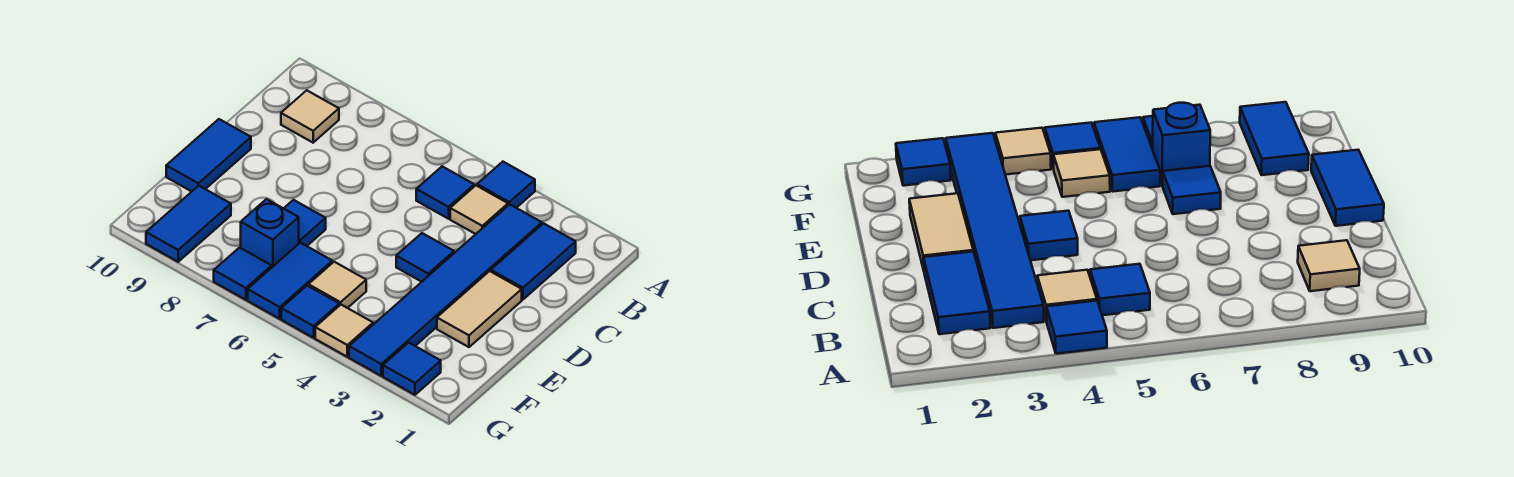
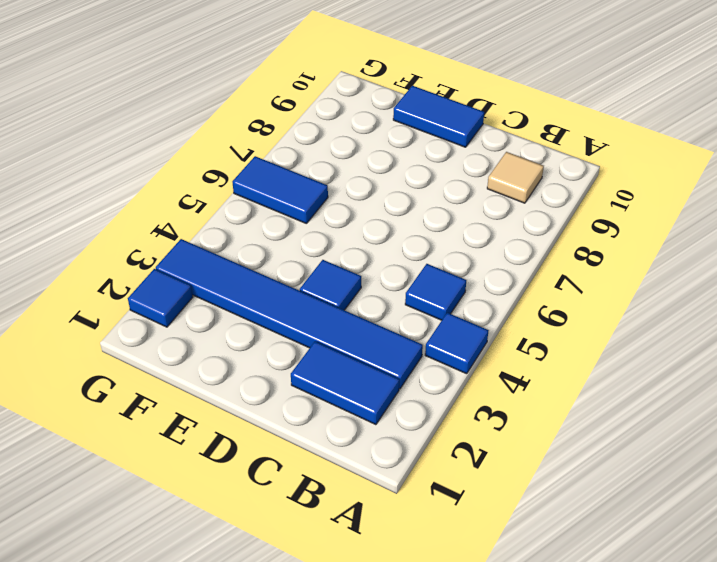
none -> tan tile B4 level 1
none -> tan tile D2:E2 level 1
none -> blue tile E7 level 1

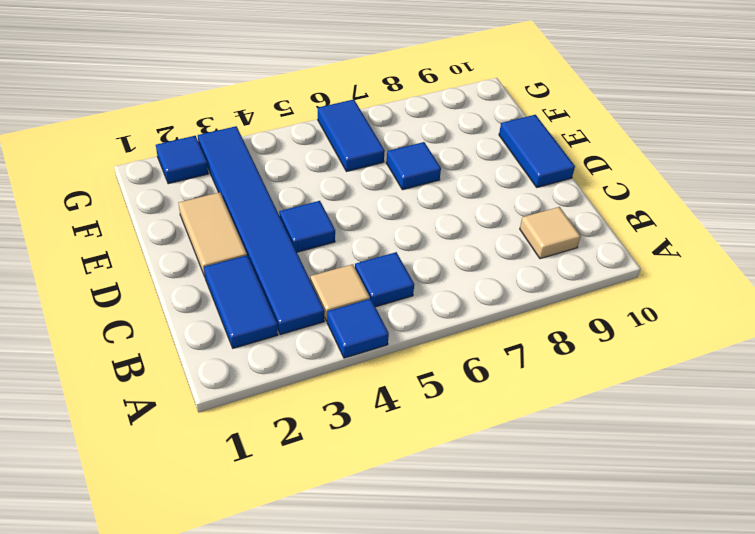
none -> tan tile F5 level 1
none -> blue brick F7 level 1
none -> blue tile F9:G9 level 1

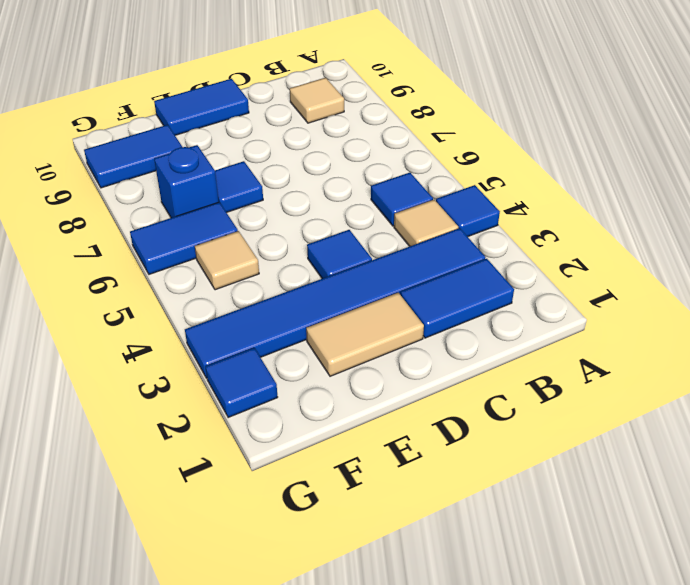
none -> tan tile G4 level 1
none -> blue tile G5 level 1
none -> blue tile G7 level 1

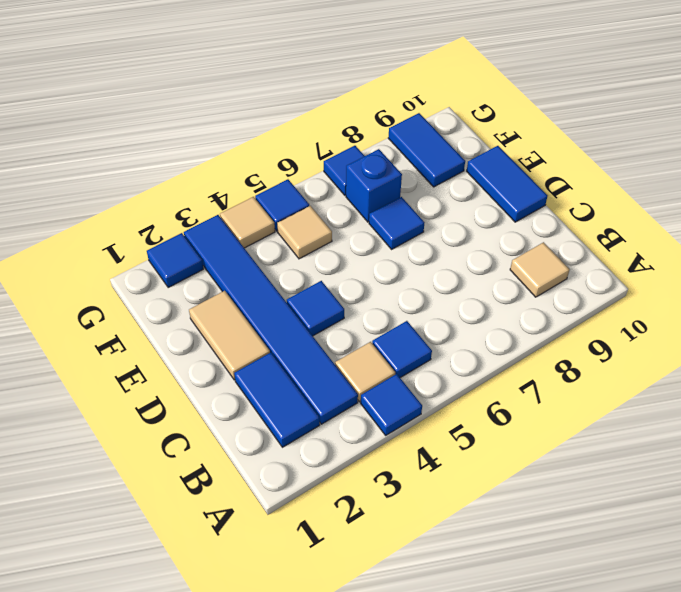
none -> blue tile F6:G6 level 1

